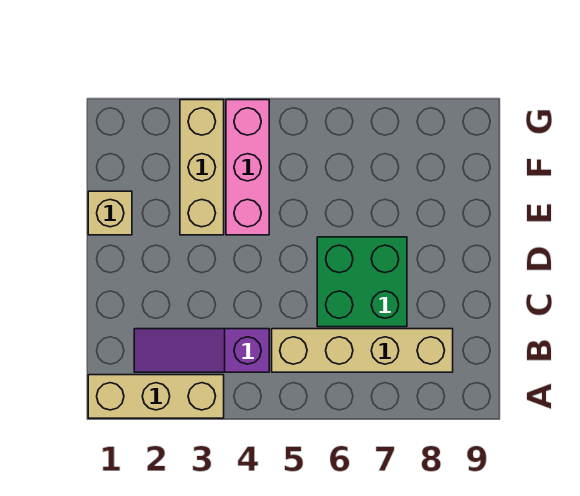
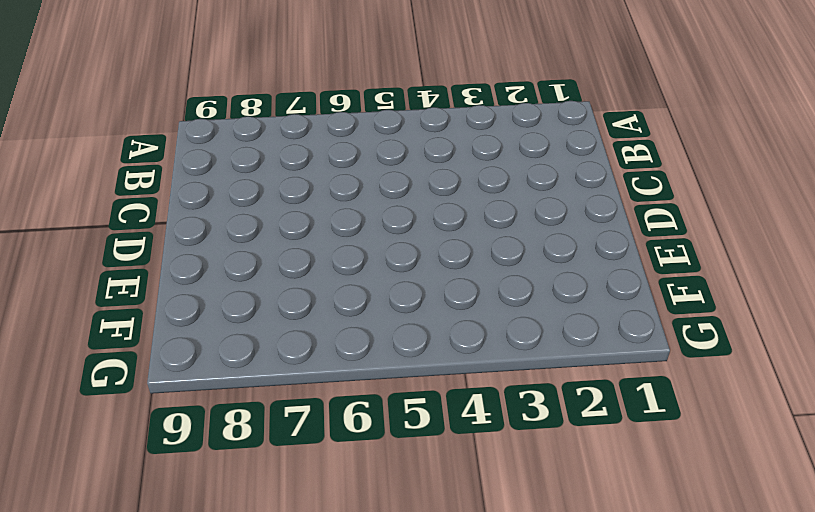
none -> tan brick A1:A3 level 1
none -> purple slope B2:B4 level 1 top 4

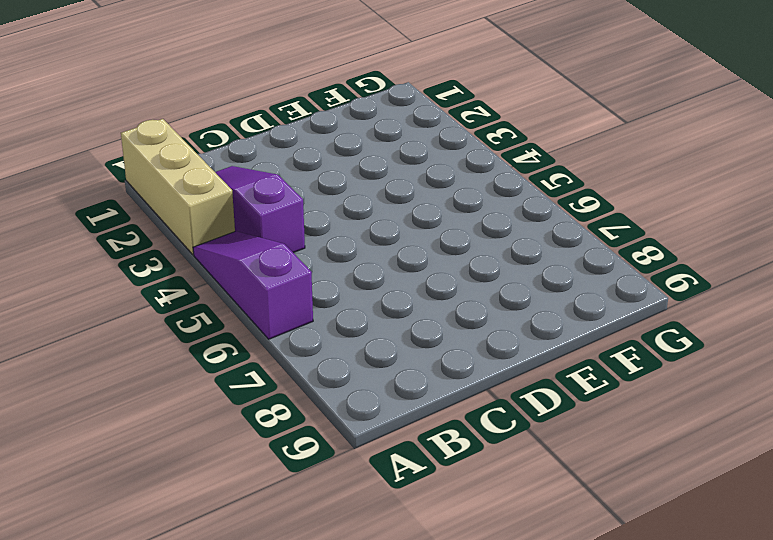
purple slope A4:A6 level 1 top 6 -> none
none -> tan brick B5:B8 level 1
none -> green brick C6:D7 level 1

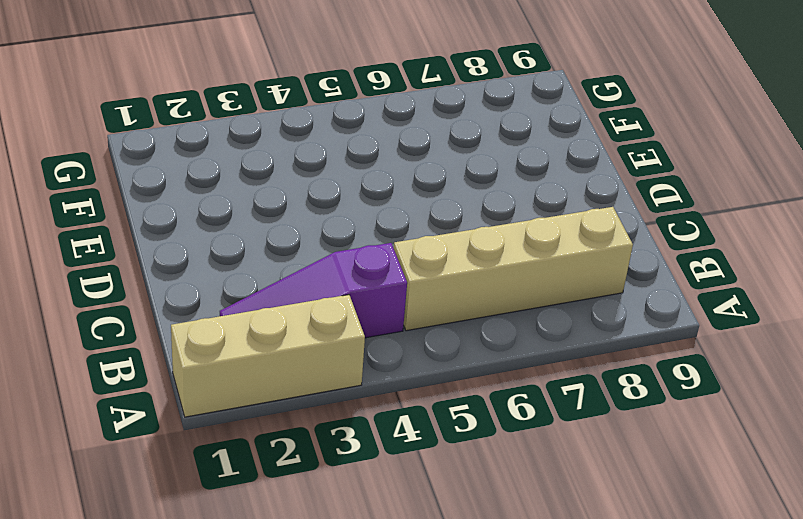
none -> green brick C6:D7 level 1
none -> tan brick E1 level 1

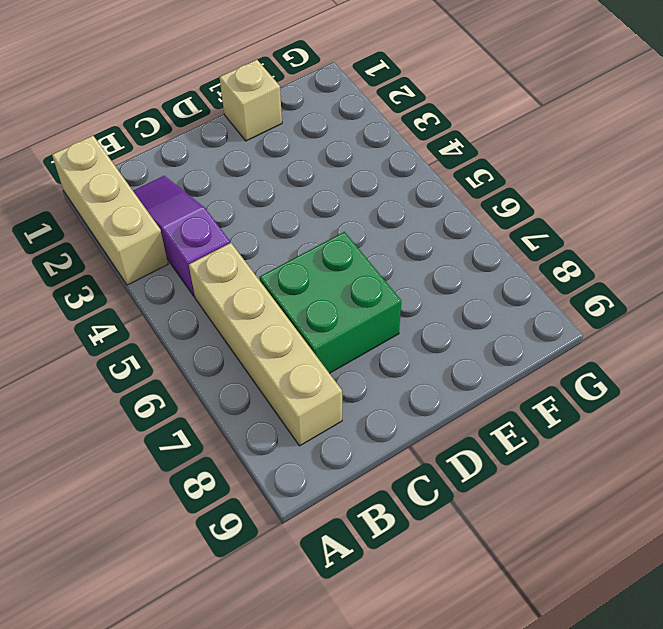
none -> tan brick E3:G3 level 1
none -> pink brick E4:G4 level 1

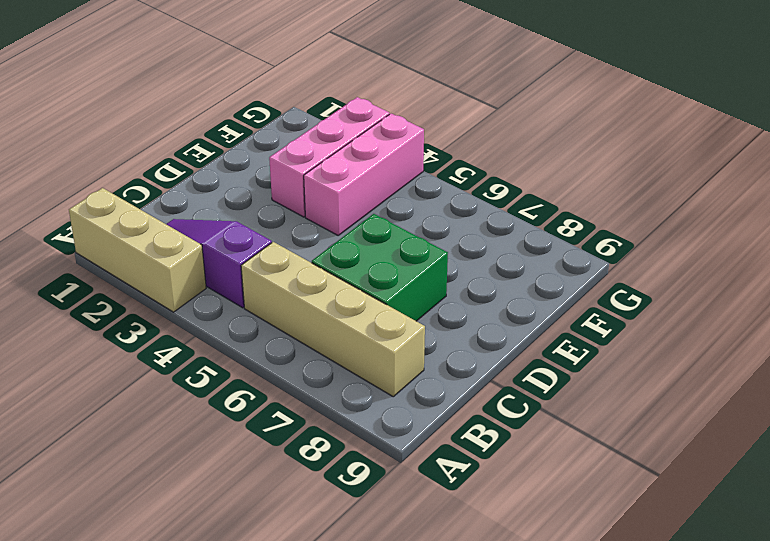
pink brick E3:G3 level 1 -> tan brick E3:G3 level 1
none -> tan brick E1 level 1

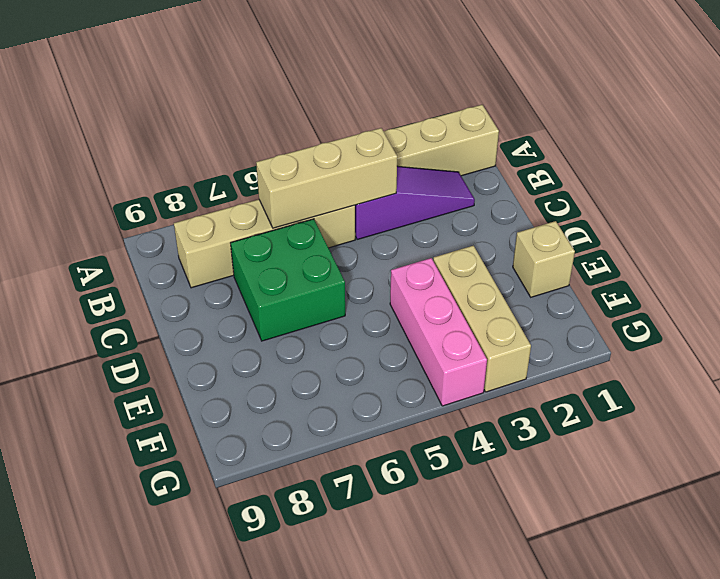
tan brick B4:B6 level 2 -> none

